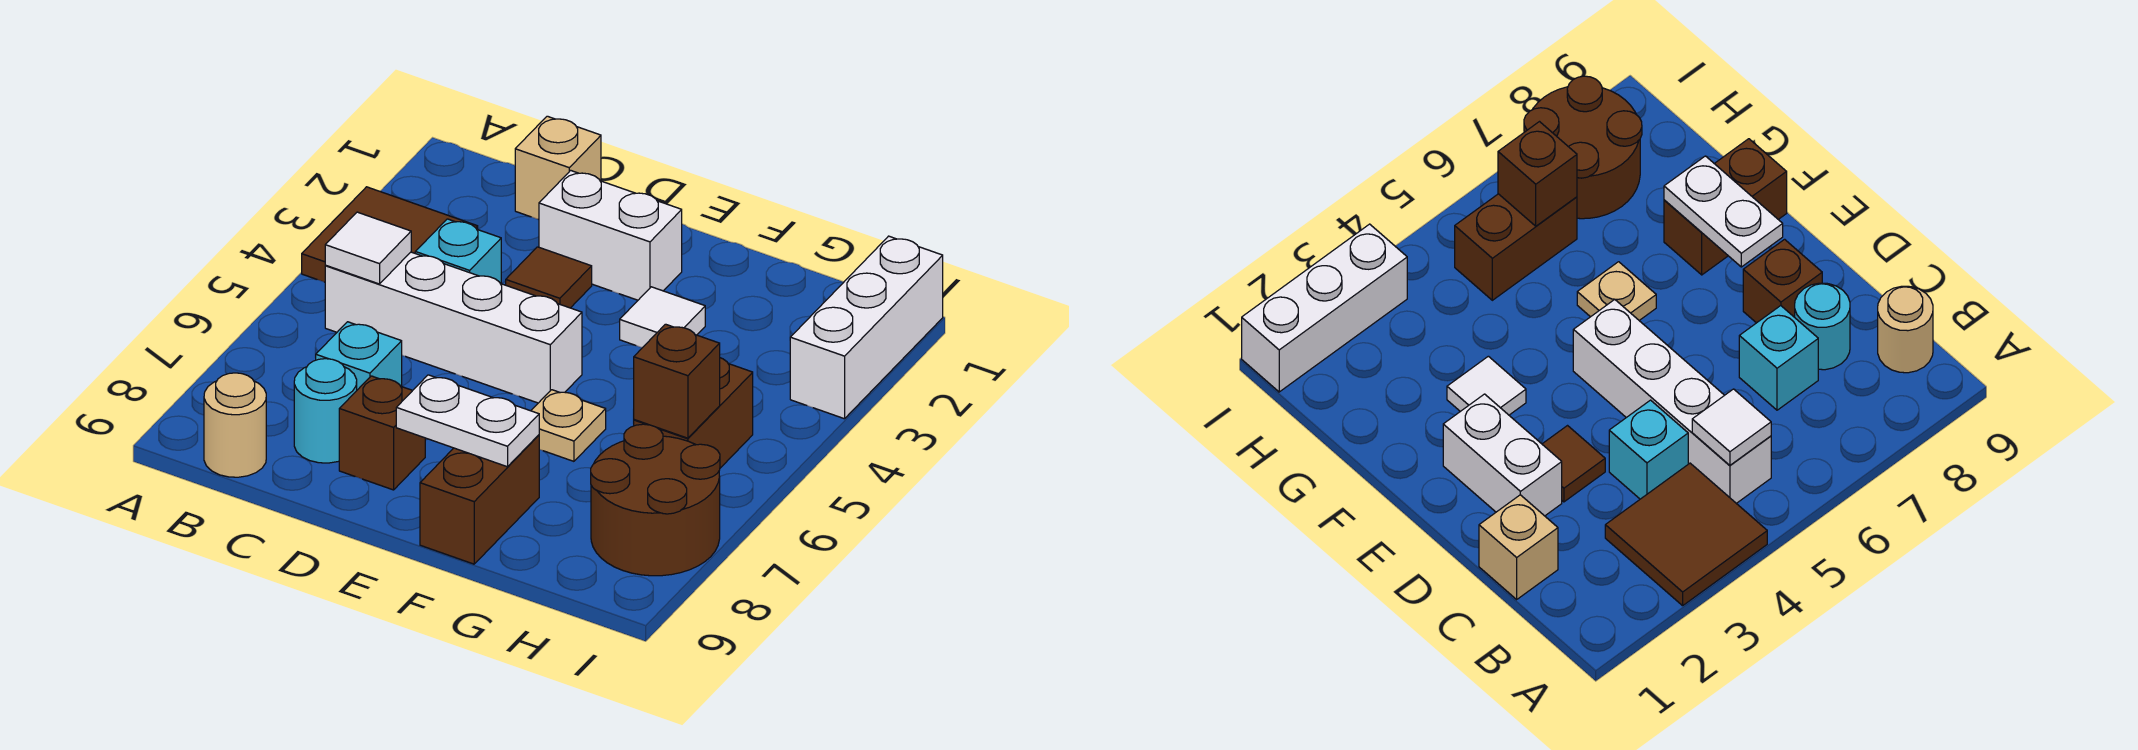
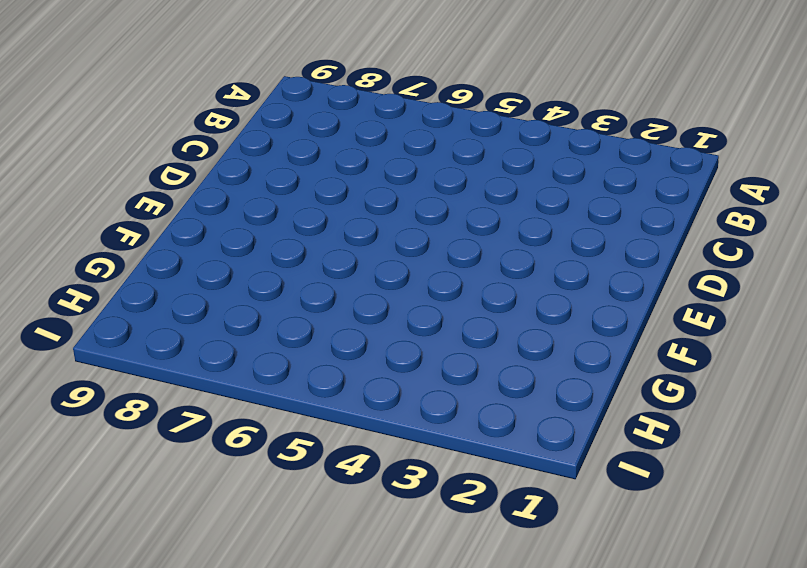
none -> brown tile A3:B4 level 1
none -> white brick B5:E5 level 1
none -> tan round brick B9 level 1

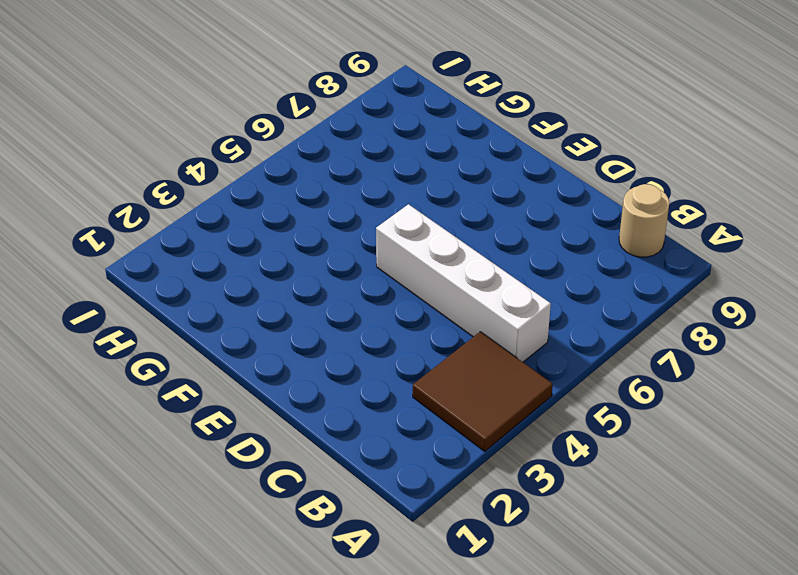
none -> tan brick C1 level 1
none -> cyan brick C4 level 1
none -> cyan brick C7 level 1

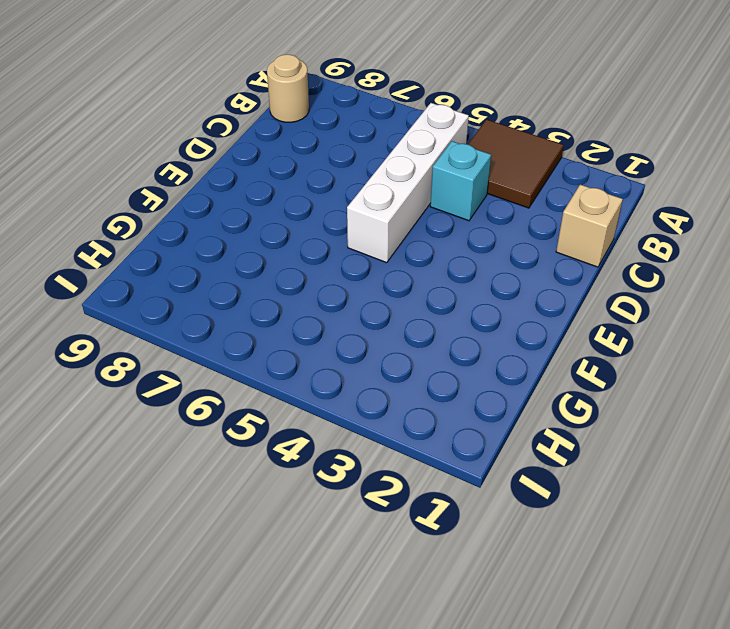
none -> cyan brick C7 level 1
none -> cyan round brick C8 level 1
none -> white brick D2:E2 level 1

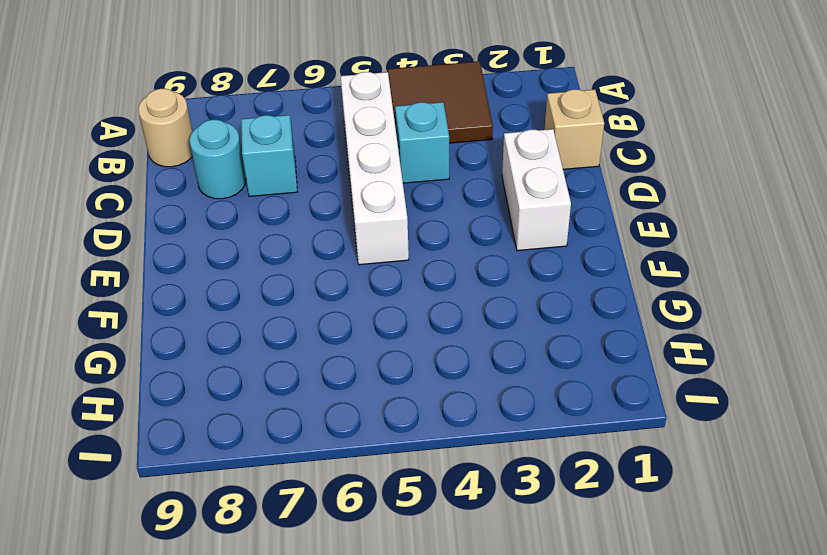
none -> brown tile D3 level 1
none -> brown brick D8 level 1
none -> white tile F3 level 1

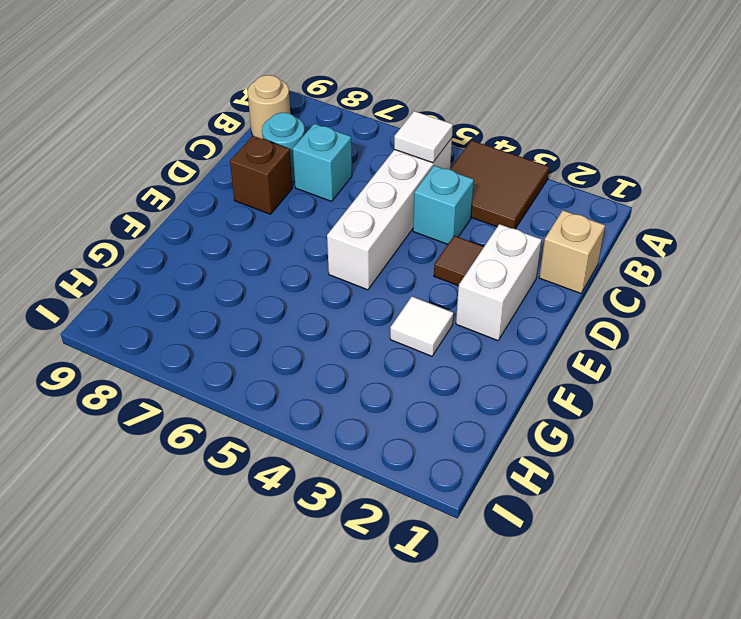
none -> tan plate F6 level 1
none -> brown brick F8:F9 level 1
none -> brown brick H5:H6 level 1

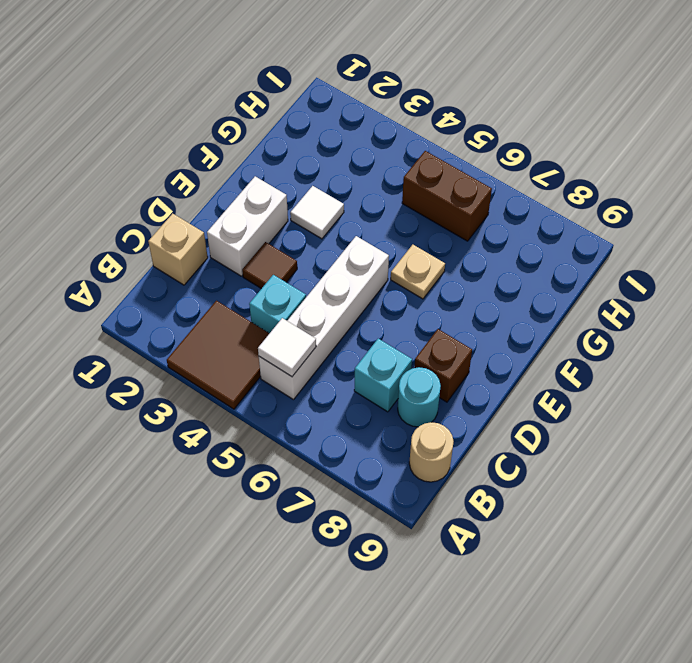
none -> brown brick F8:F9 level 1
none -> brown round brick H7:I8 level 1
none -> white brick I1:I3 level 1

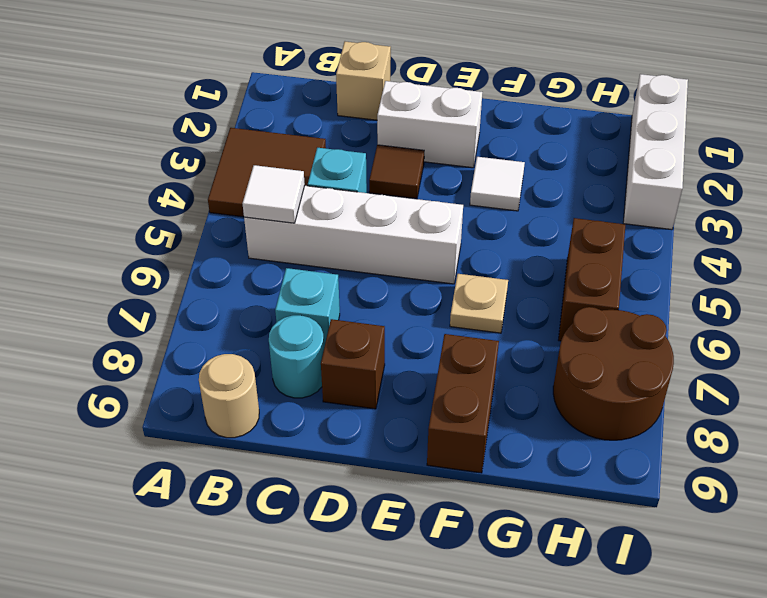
none -> white plate E8:F8 level 2
none -> brown brick H6 level 2

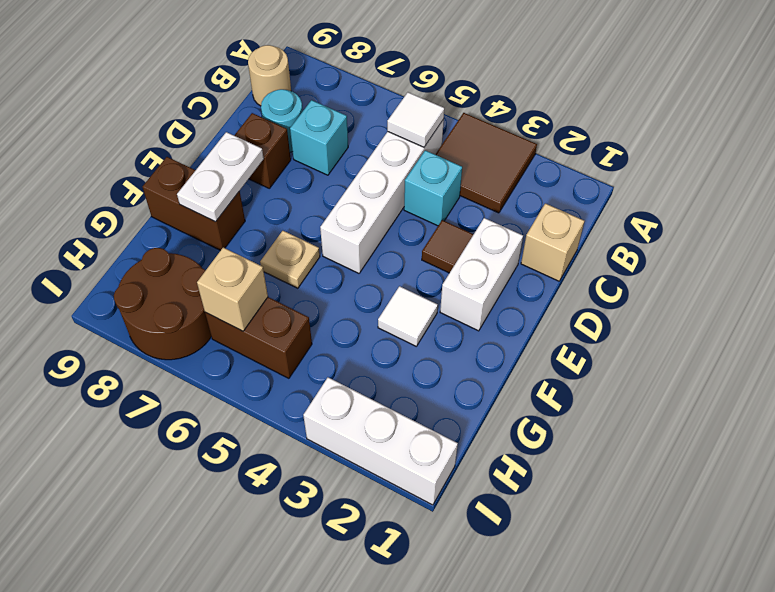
tan brick H6 level 2 -> brown brick H6 level 2

